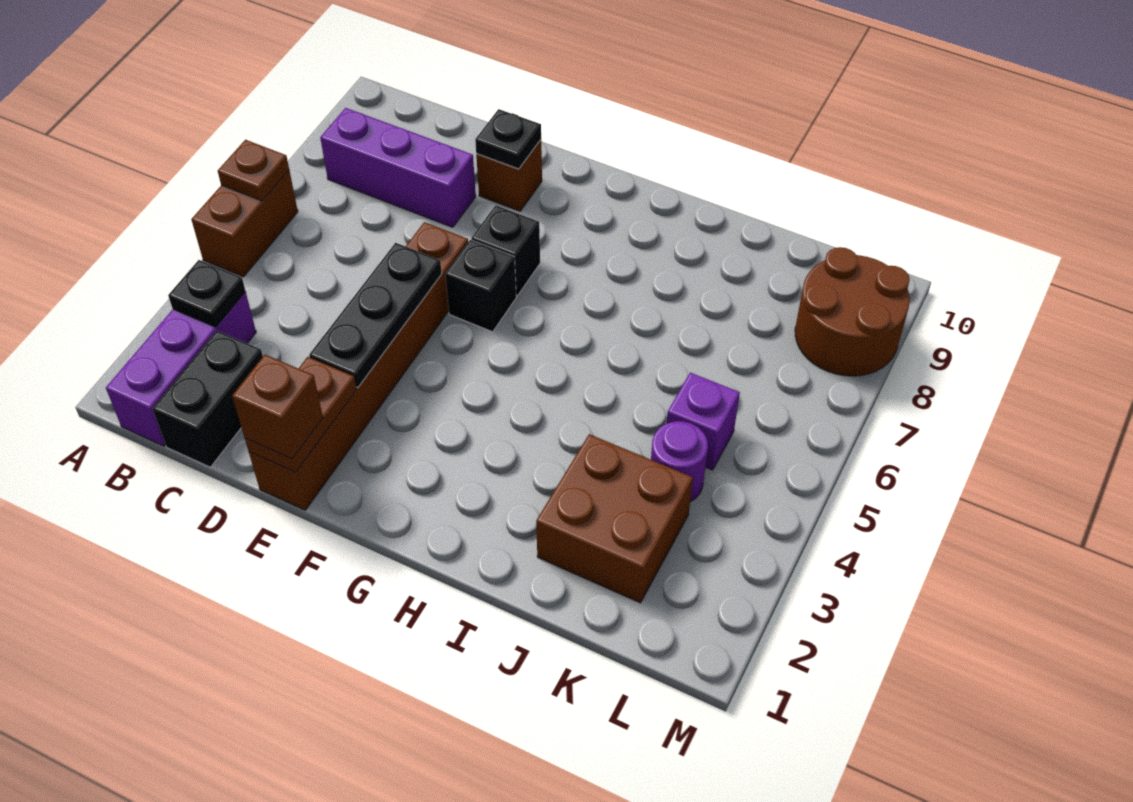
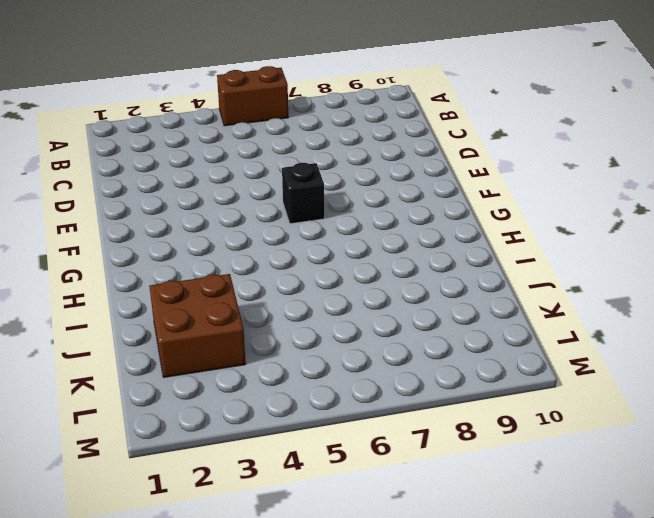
none -> purple brick B1:B3 level 1
none -> purple brick B8:D8 level 1
none -> black brick C1:C2 level 1

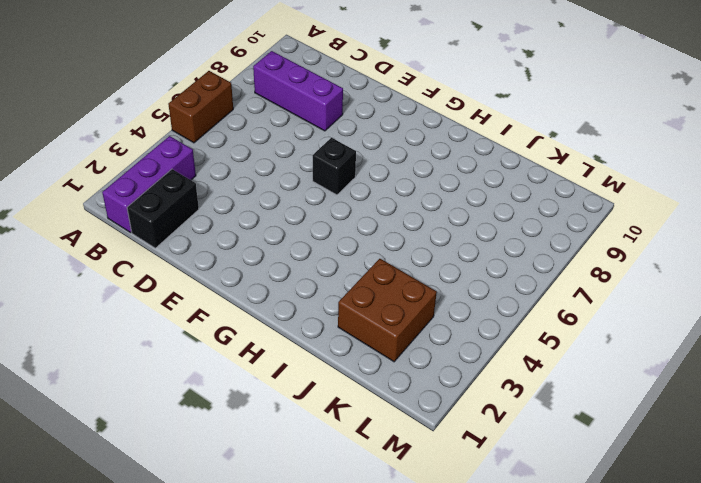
none -> brown brick E1:E6 level 1
none -> brown brick E9 level 1
none -> black brick F7 level 1

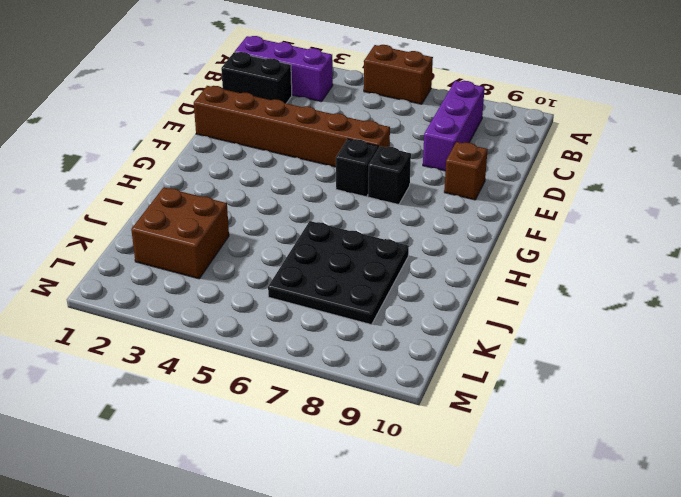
black plate I6:K8 level 1 -> none
none -> purple round brick K4 level 1
none -> purple brick K5 level 1
none -> brown round brick L8:M9 level 1

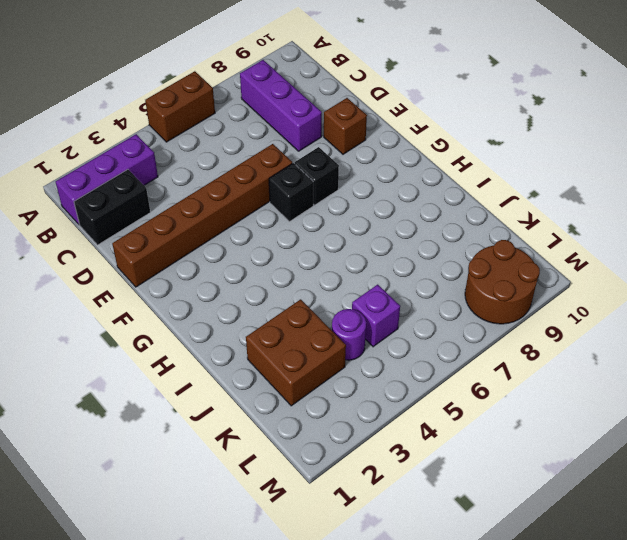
none -> brown plate A6 level 2
none -> black plate B3 level 2
none -> brown plate E1:E2 level 2

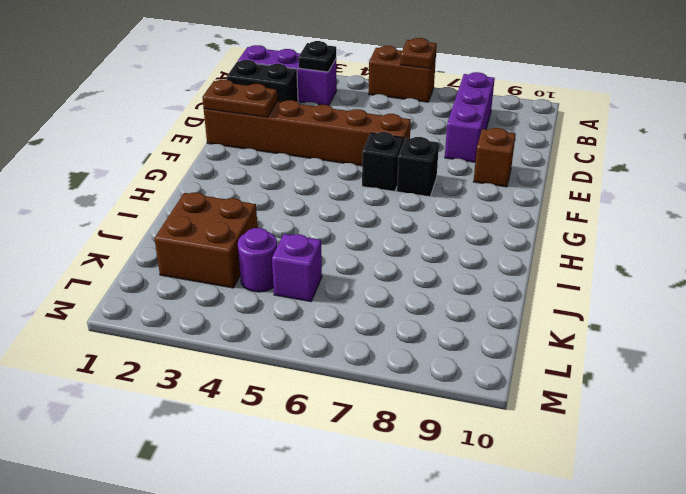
none -> brown round brick L8:M9 level 1
none -> black plate E3:E5 level 2
none -> black plate E9 level 2

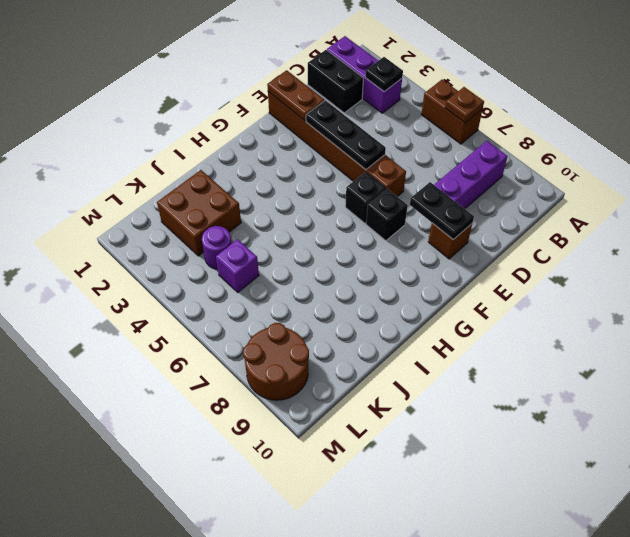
black plate E8:E9 level 2 -> black plate E9 level 2
none -> brown brick E1 level 3

